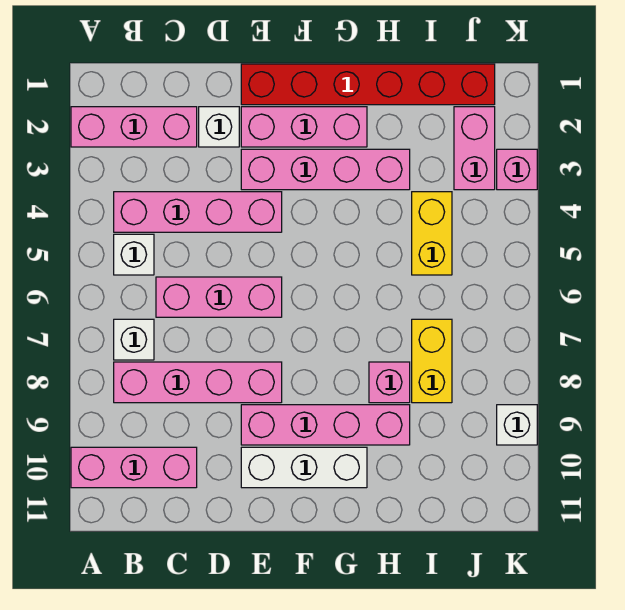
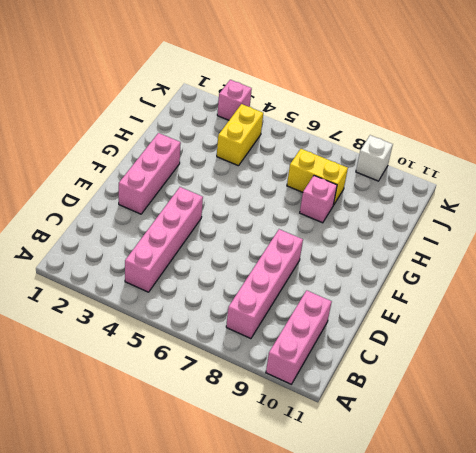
yellow brick I4:J4 level 1 -> yellow brick I4:I5 level 1
none -> pink brick A2:C2 level 1
none -> white brick B5 level 1
none -> white brick B7 level 1

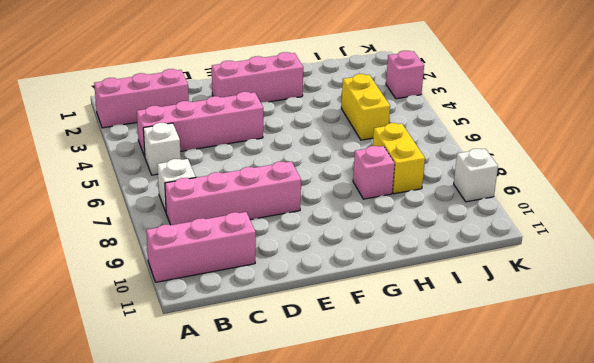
none -> pink brick C6:E6 level 1
none -> white brick D2 level 1
none -> red brick E1:J1 level 1

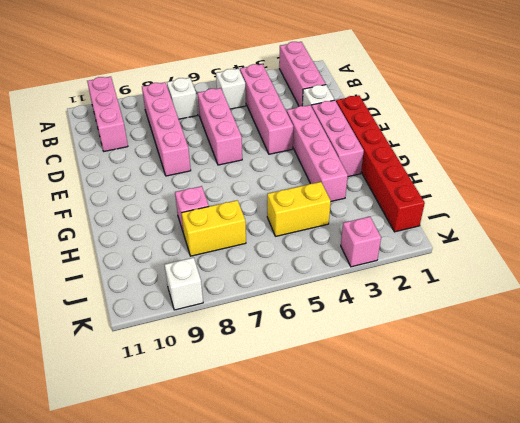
none -> pink brick E9:H9 level 1
none -> white brick E10:G10 level 1
none -> pink brick J2:J3 level 1

